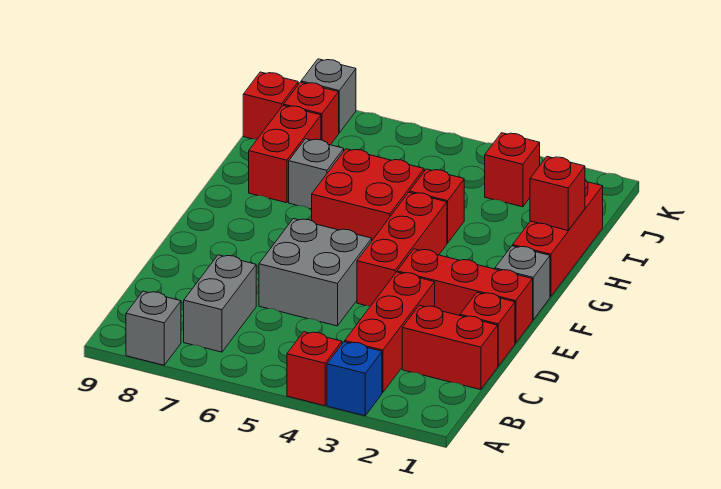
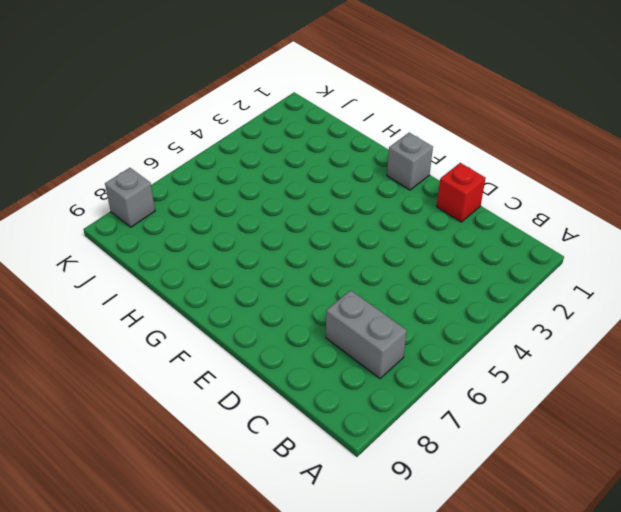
none -> blue brick A3 level 1
none -> red brick A4 level 1
none -> grey brick A8 level 1

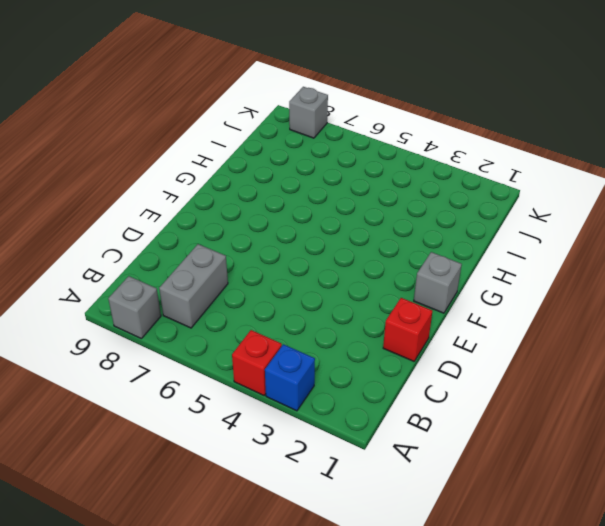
none -> red brick B3:D3 level 1
none -> red brick C1:C2 level 1
none -> grey brick D5:E6 level 1

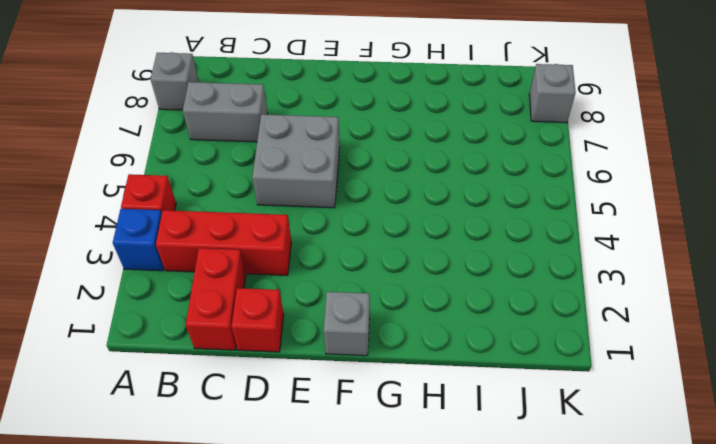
none -> red brick E1:E3 level 1
none -> red brick E4:G4 level 1
none -> red brick G1:I1 level 1

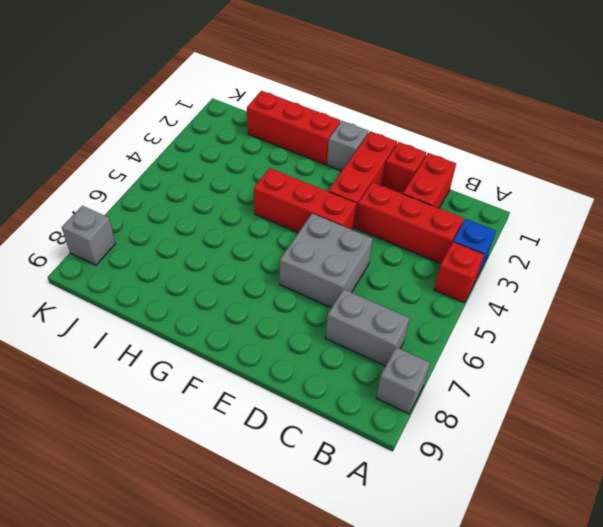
none -> red brick G5:H6 level 1
none -> red brick H4 level 1
none -> grey brick H7 level 1

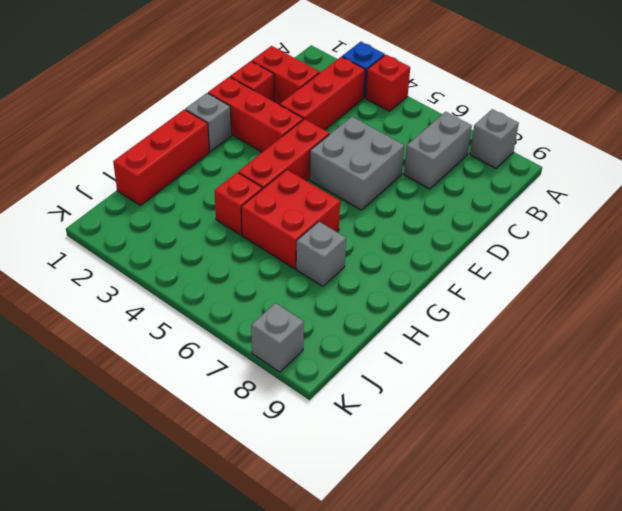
none -> red brick H8:I8 level 1
none -> red brick J3 level 1
none -> red brick J8 level 1

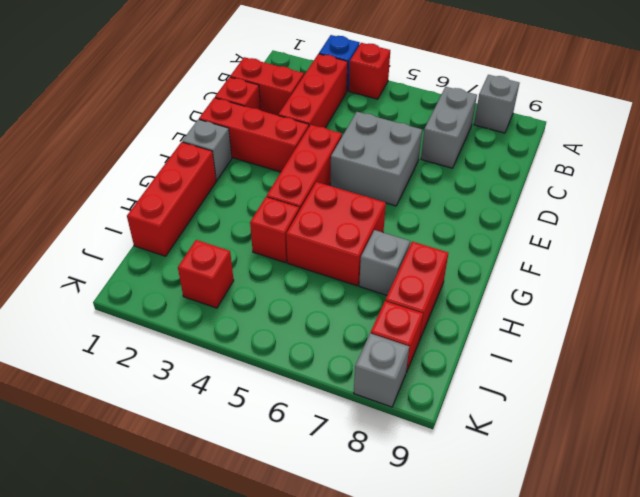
none -> red brick J9 level 1
none -> red brick H1 level 2

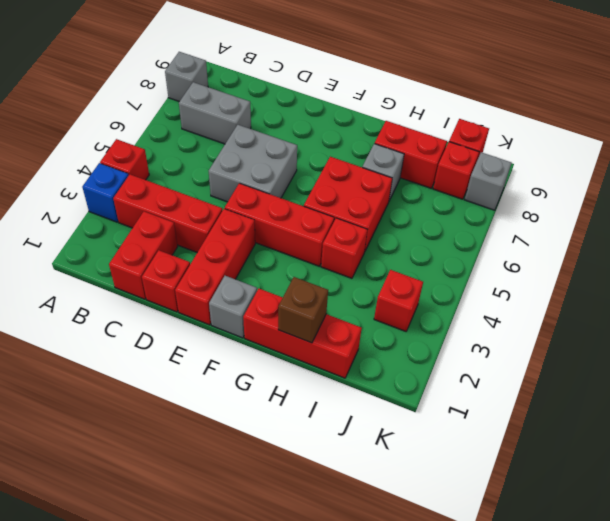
brown brick H1 level 2 -> red brick H1 level 2

